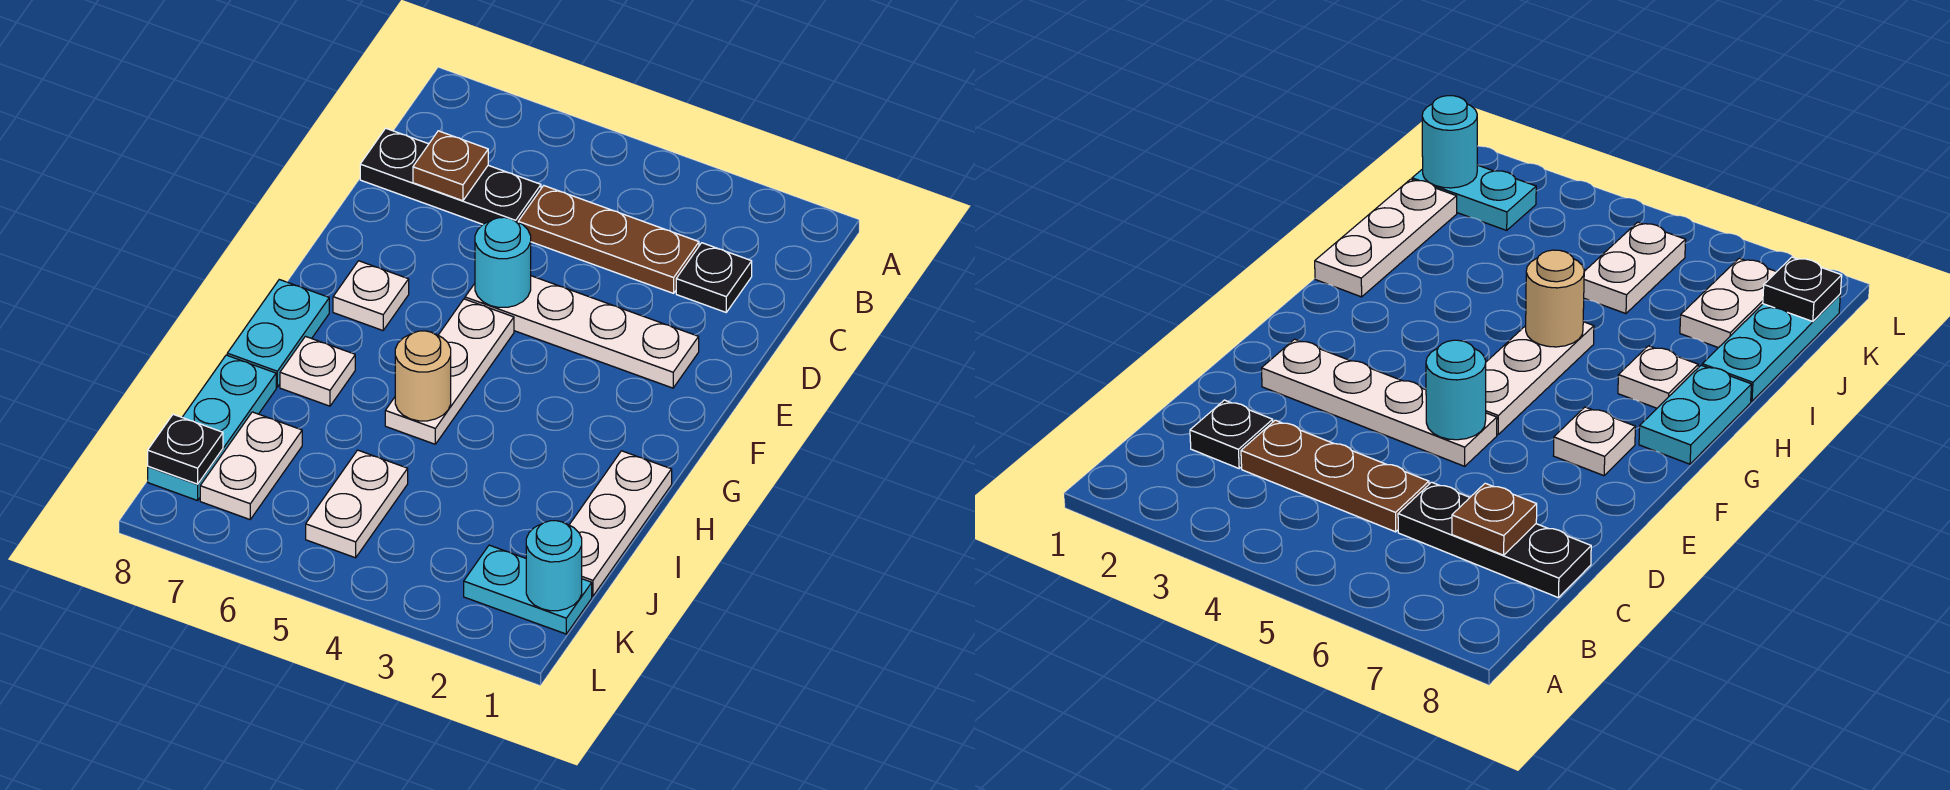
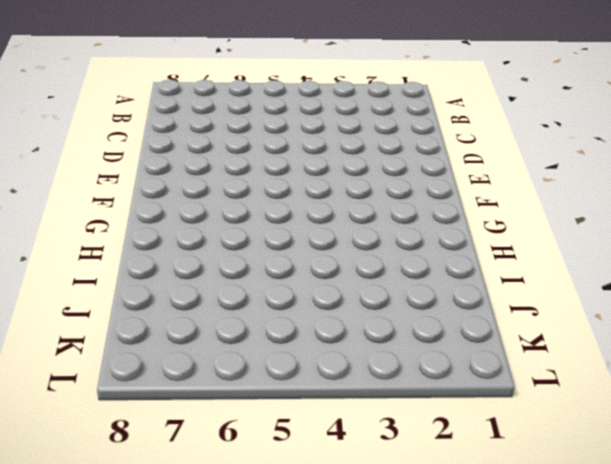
none -> black plate C2 level 1
none -> brown plate C3:C5 level 1
none -> black plate C6:C8 level 1

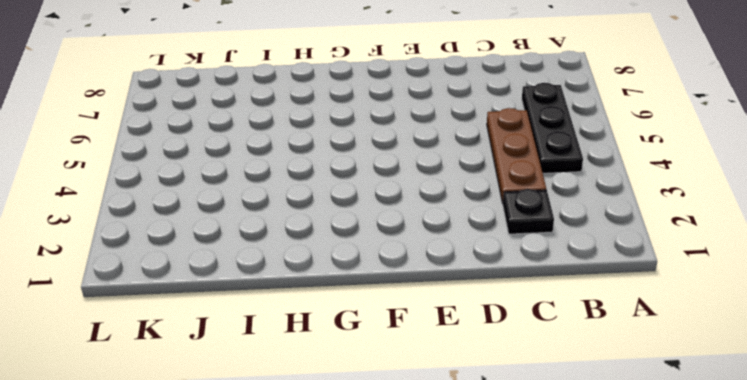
black plate B4:B6 level 1 -> black plate C6:C8 level 1
none -> white plate E2:E5 level 1
none -> white plate F5:H5 level 1
none -> white plate F7 level 1

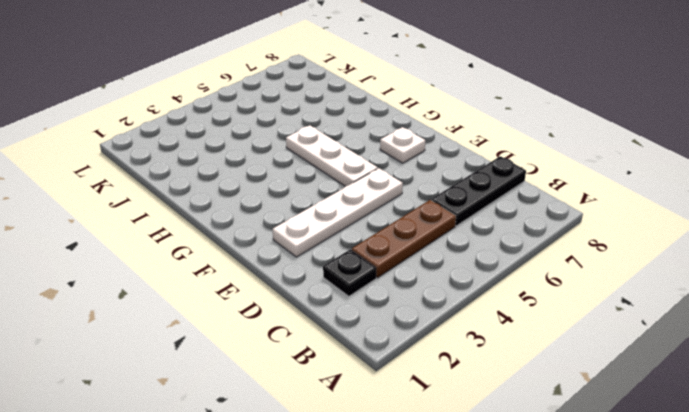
none -> cyan plate G8:H8 level 1
none -> white plate H1:J1 level 1
none -> white plate H7 level 1

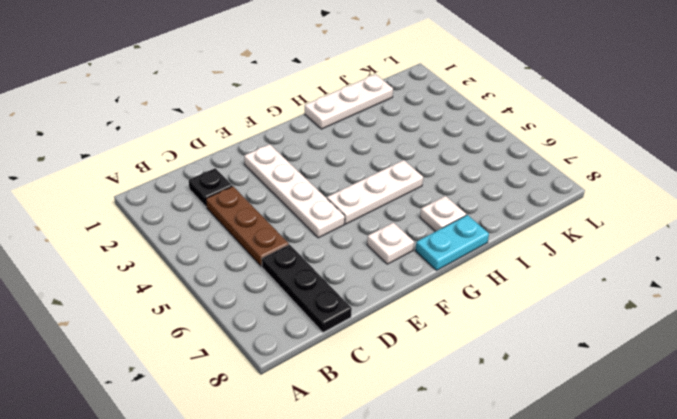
none -> cyan plate I8:K8 level 1
none -> white plate J5:K5 level 1
none -> white plate J7:K7 level 1

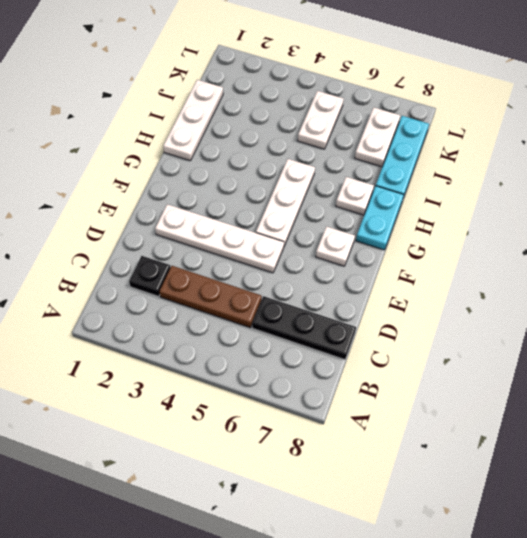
none -> cyan plate K1:K2 level 1
none -> brown plate C7 level 2
none -> cyan round brick E5 level 2

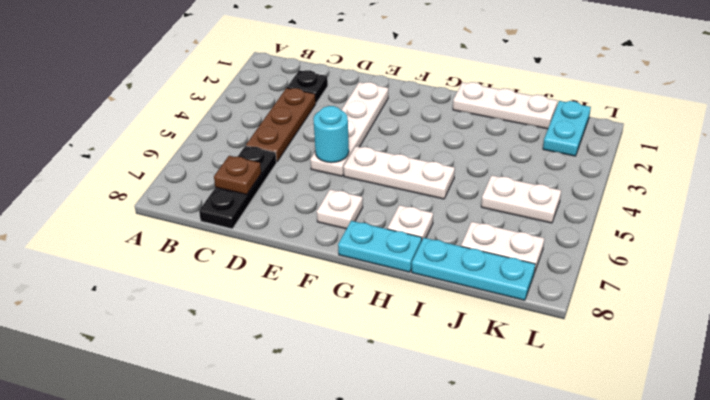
none -> tan round brick H5 level 2
none -> cyan round brick K1 level 2
none -> black plate K8 level 2

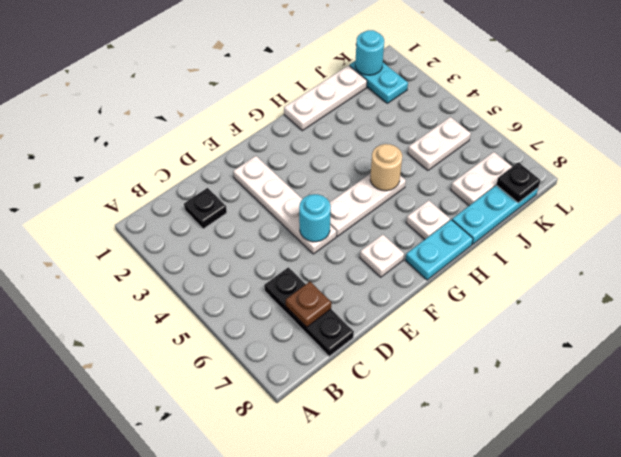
none -> brown plate C3:C5 level 1

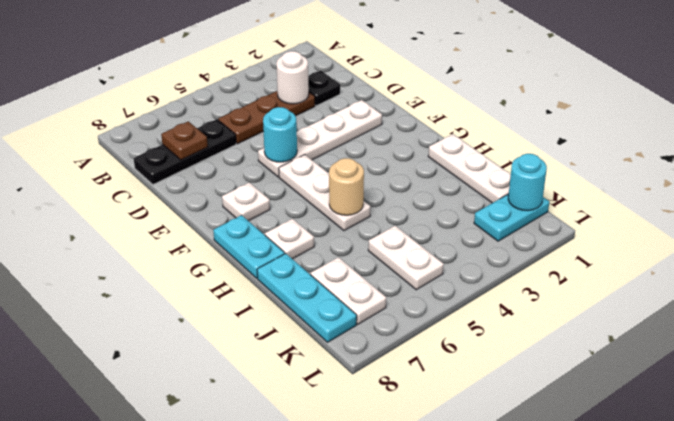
white round brick C3 level 2 -> none
none -> black plate K8 level 2

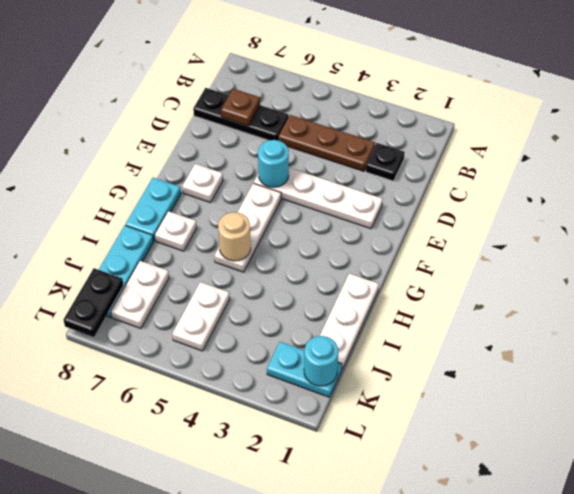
black plate K8:L8 level 2 -> black plate K8 level 2

